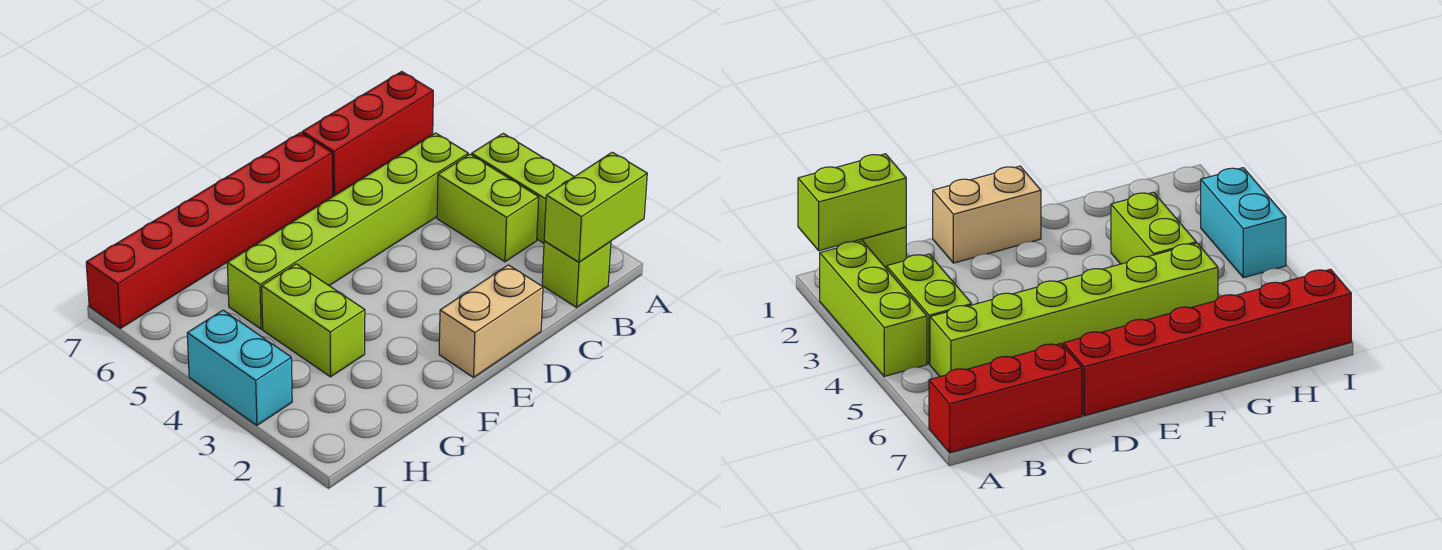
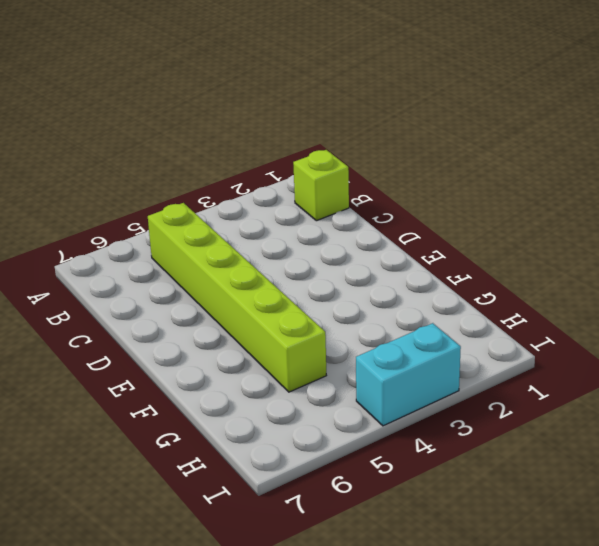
none -> lime brick A2:A4 level 1
none -> red brick A7:C7 level 1

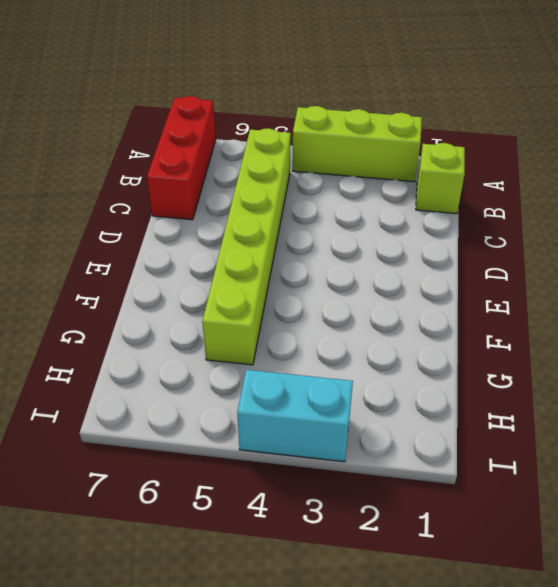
none -> lime brick B3:B4 level 1
none -> tan brick D1:E1 level 1

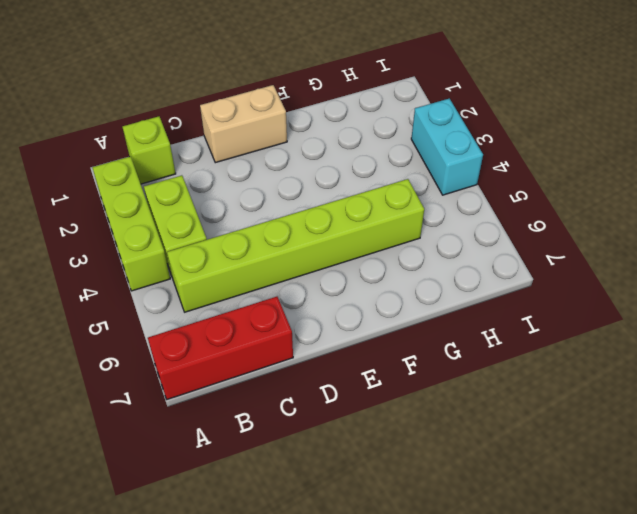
none -> red brick D7:I7 level 1
none -> lime brick G3:G4 level 1

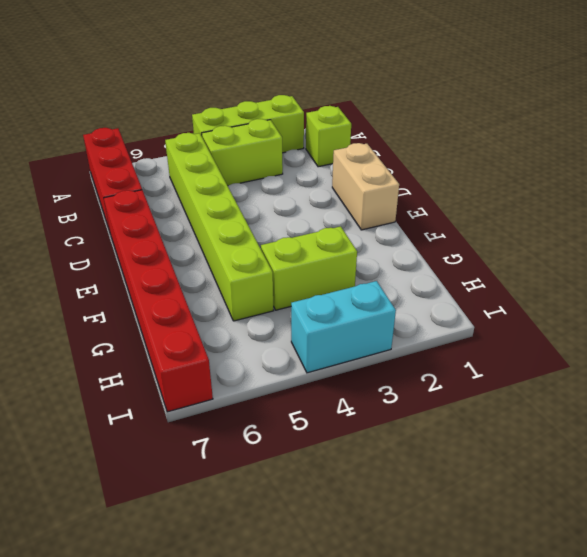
none -> lime brick A1:B1 level 2

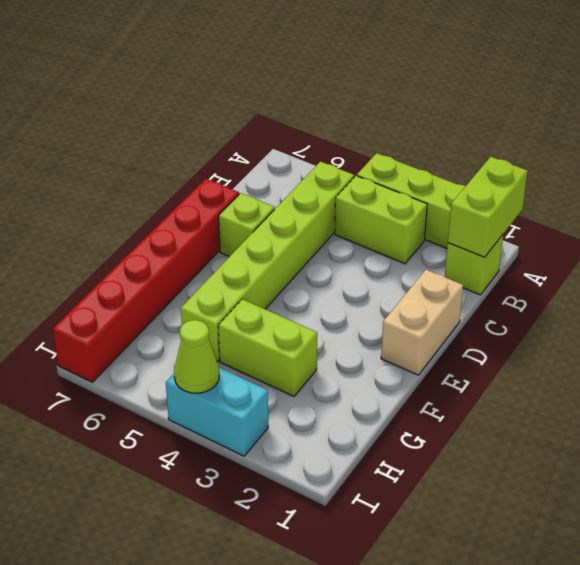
lime brick D6 level 1 -> none
lime cone I4 level 2 -> none
none -> red brick A7:C7 level 1

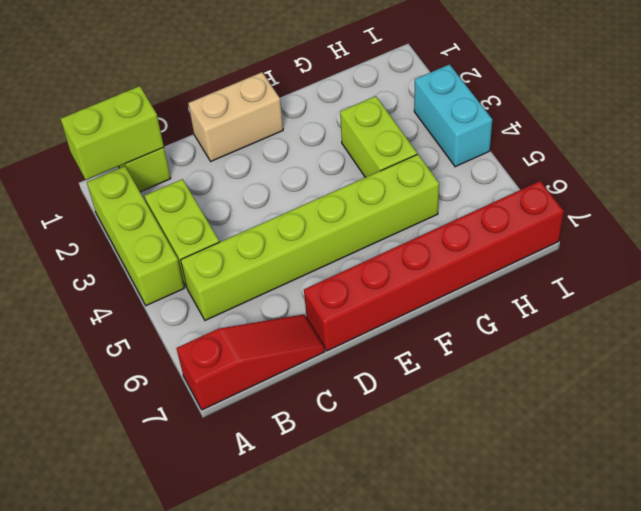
red slope A7:C7 level 1 top A -> red brick A7:C7 level 1

